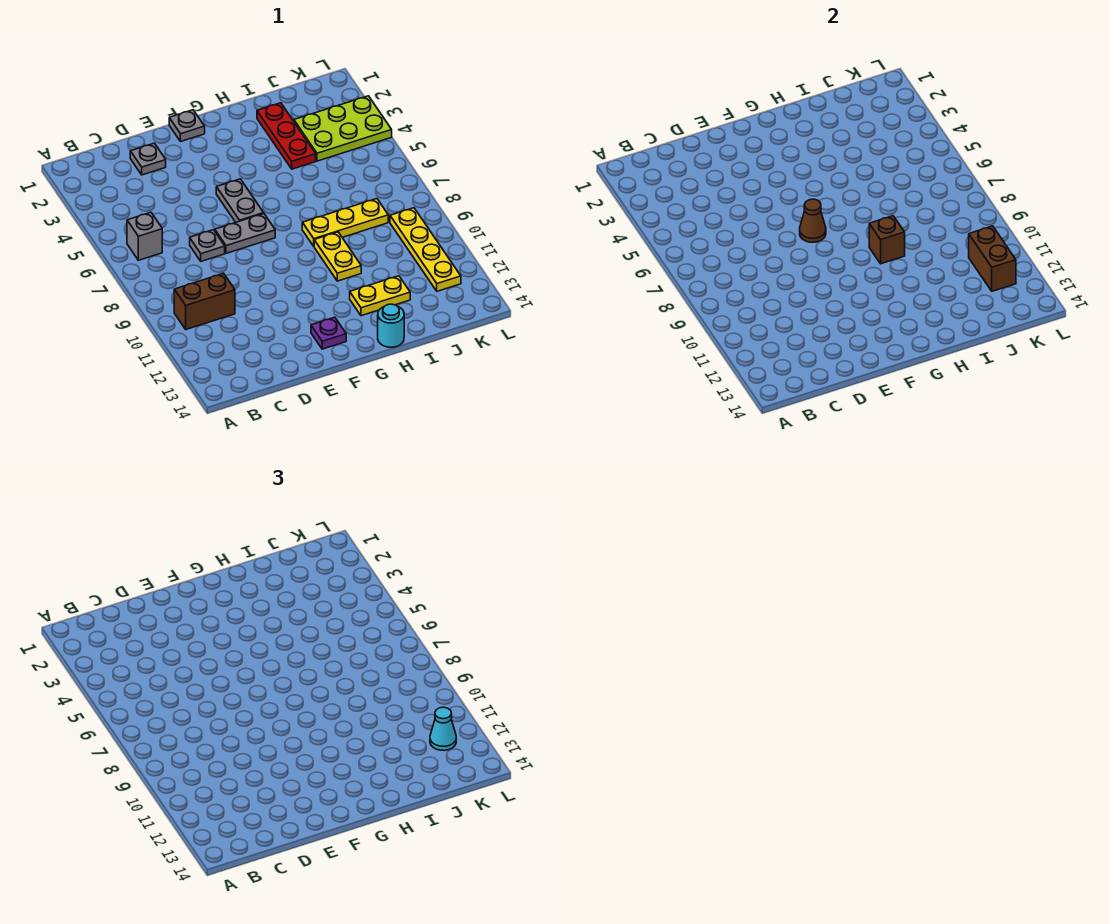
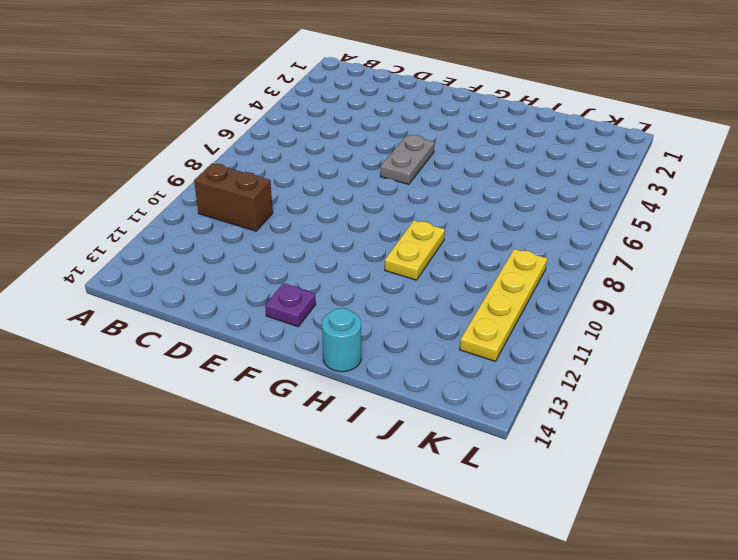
none -> grey brick B6 level 1
none -> grey plate D2 level 1
none -> grey plate D7 level 1

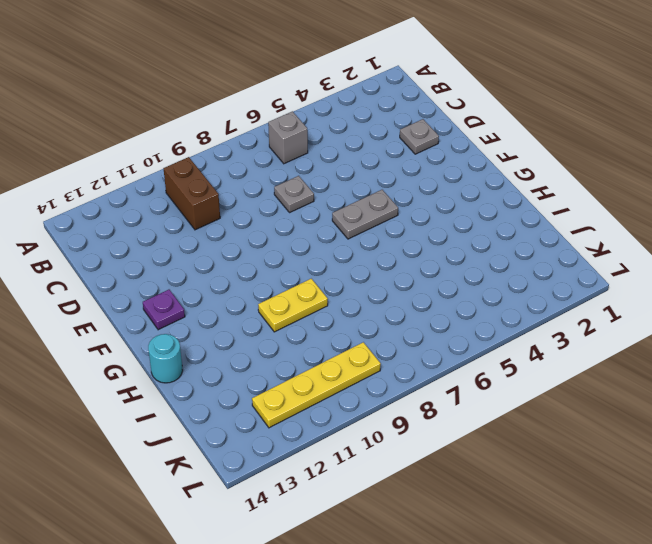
none -> grey plate E7:F7 level 1
none -> grey plate F1 level 1
none -> yellow plate H8:J8 level 1

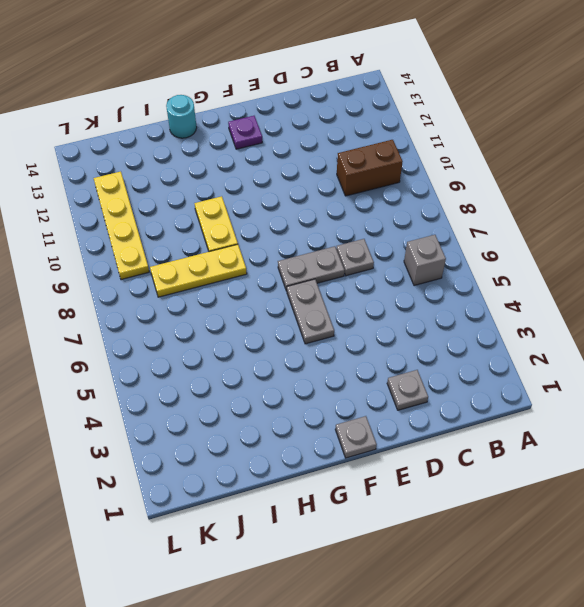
none -> yellow plate H12:I12 level 1
none -> red plate I2:I4 level 1
none -> lime plate J3:L4 level 1

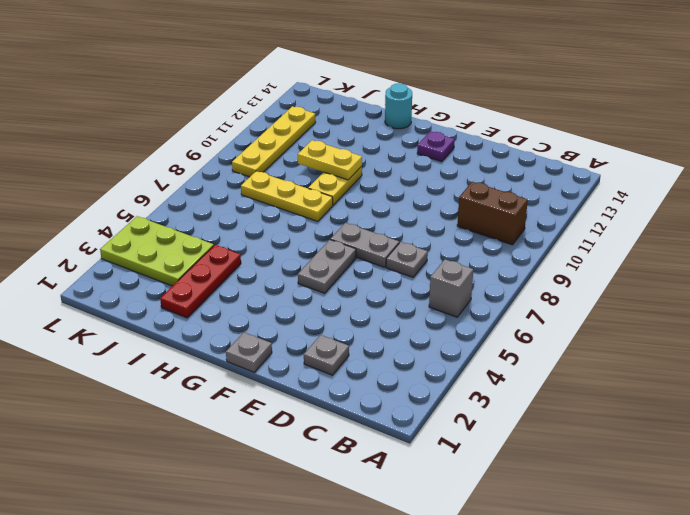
yellow plate H10:I10 level 2 -> yellow plate H12:I12 level 1
none -> brown cone F7 level 2
none -> brown brick H9 level 2
none -> brown brick K11:K12 level 2

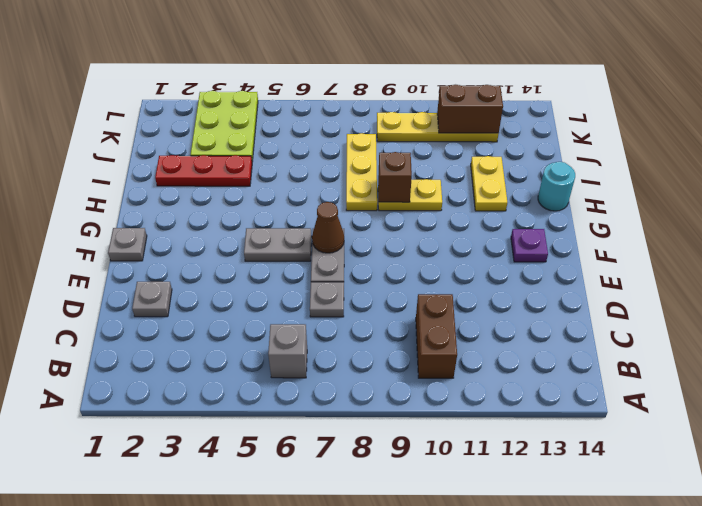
none -> cyan cone K12 level 3

